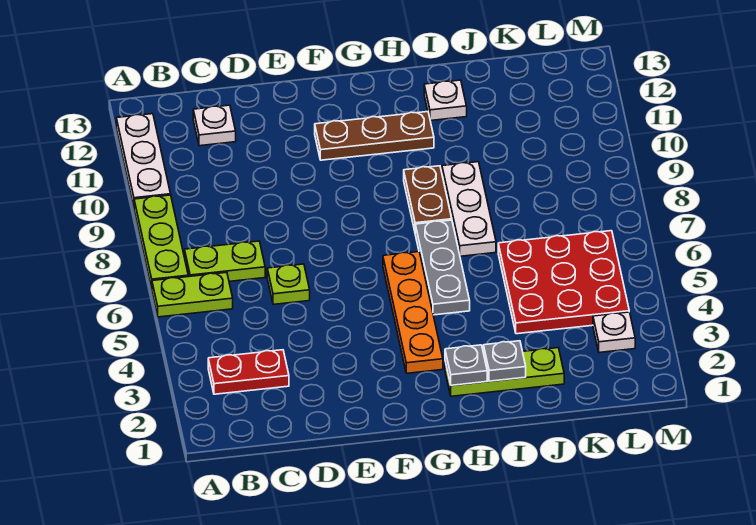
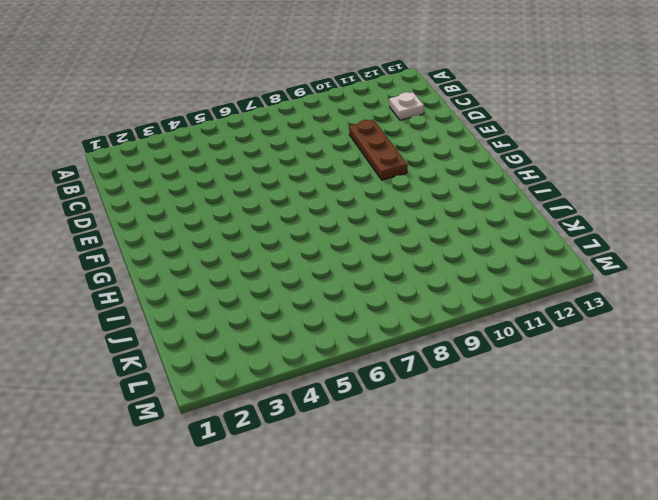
brown plate D10:F10 level 1 -> brown plate F11:H11 level 1
none -> lime plate A6:B6 level 1
none -> lime plate A7:A9 level 1
none -> white plate A10:A12 level 1

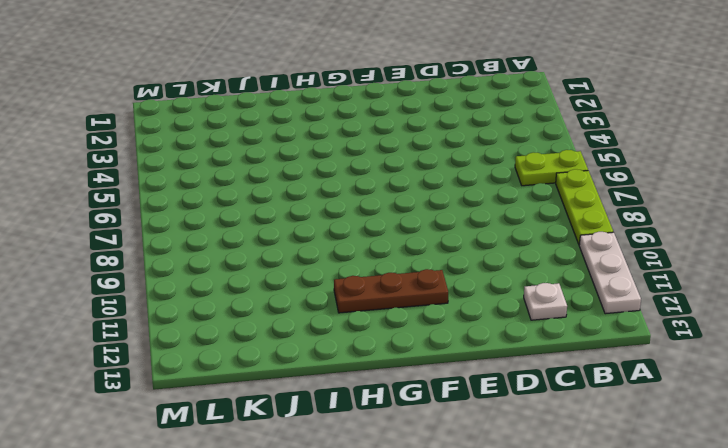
none -> red plate B3:C3 level 1
none -> lime plate B7:C7 level 1
none -> lime plate D6 level 1

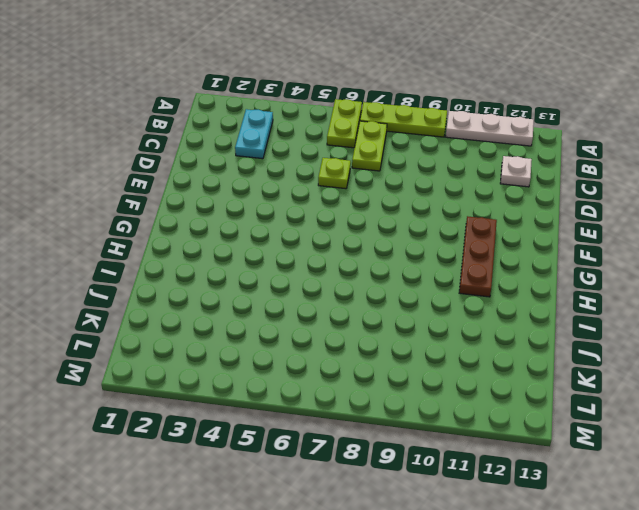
cyan plate B3:C3 level 1 -> red plate B3:C3 level 1
none -> orange plate G3:G6 level 1
none -> lime plate H2:J2 level 1
none -> grey plate H5:H7 level 1

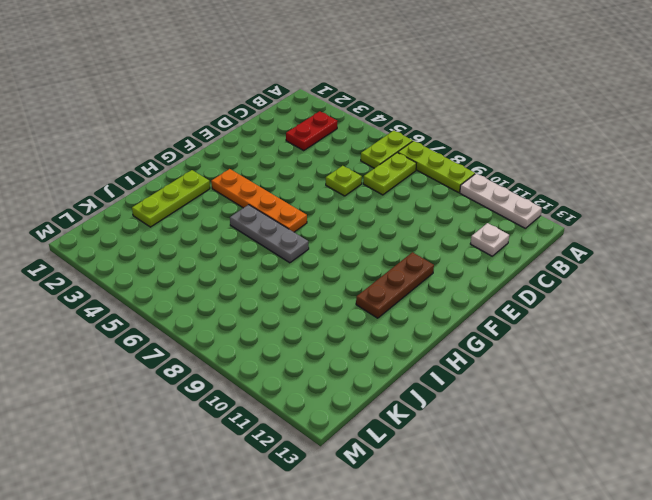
none -> brown plate H8:H9 level 1
none -> white plate I7:I9 level 1
none -> white plate I12 level 1

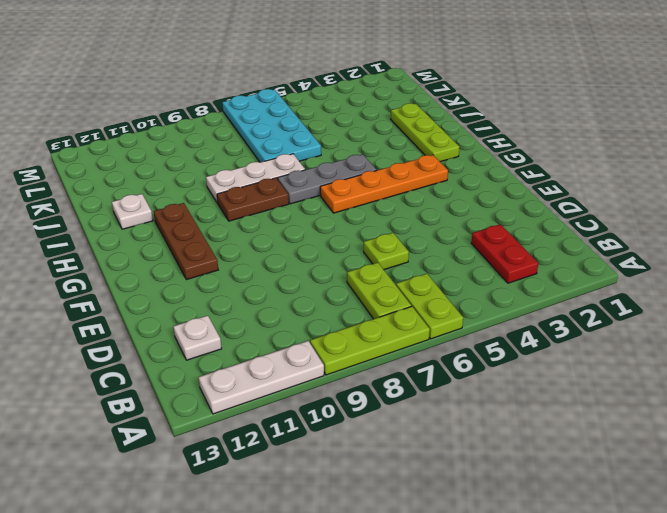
cyan plate J6:M7 level 1 -> red plate J4:L6 level 1
none -> white plate L3 level 1
none -> grey plate H2 level 2
none -> grey plate I2 level 2

